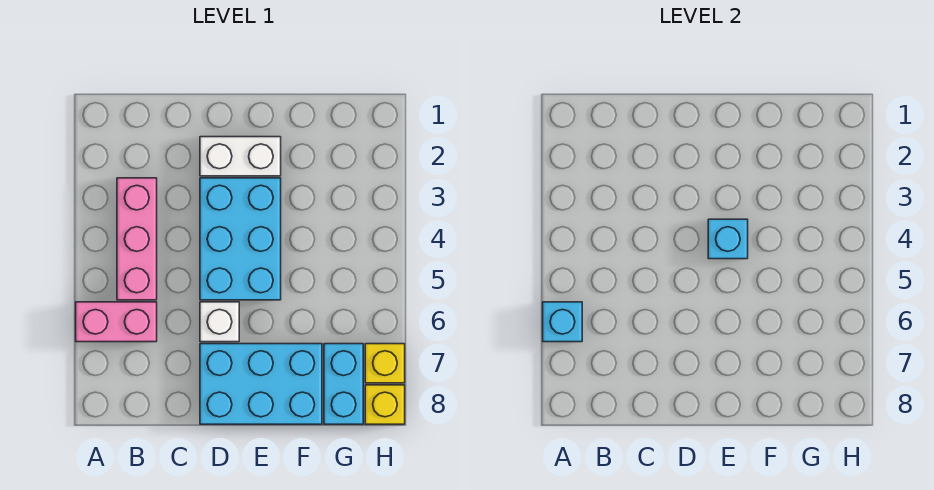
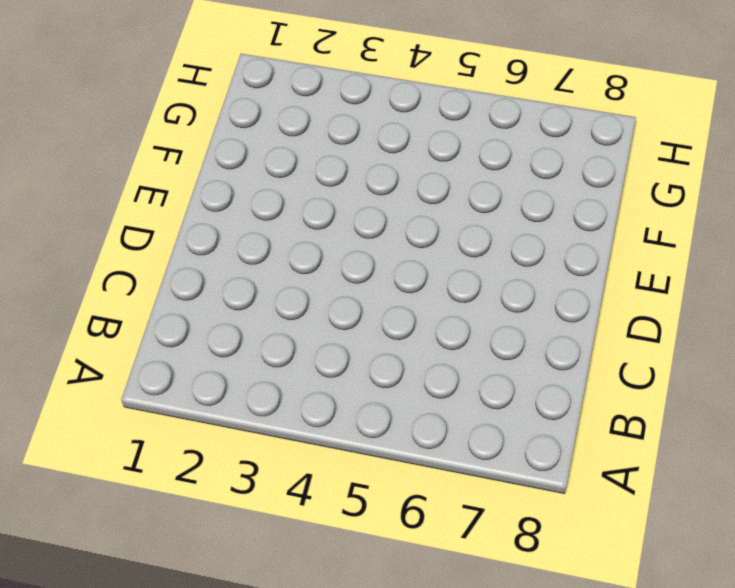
none -> pink brick A6:B6 level 1
none -> pink brick B3:B5 level 1

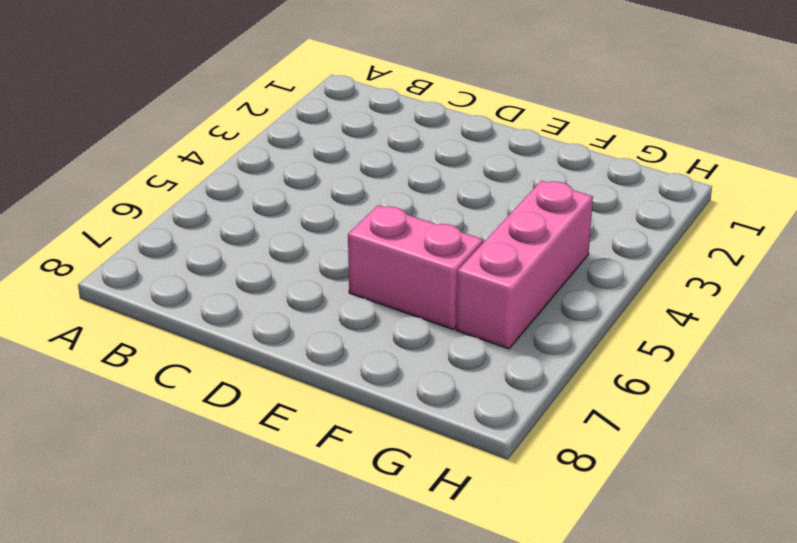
pink brick E6:F6 level 1 -> pink brick A6:B6 level 1
pink brick G4:G6 level 1 -> pink brick B3:B5 level 1
none -> white brick D2:E2 level 1
none -> cyan brick D3:E5 level 1

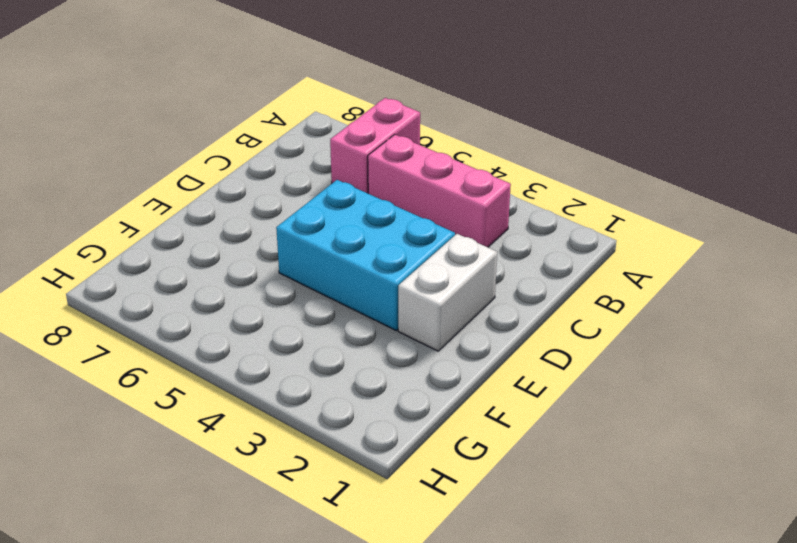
none -> white brick D6 level 1
none -> cyan brick D7:F8 level 1

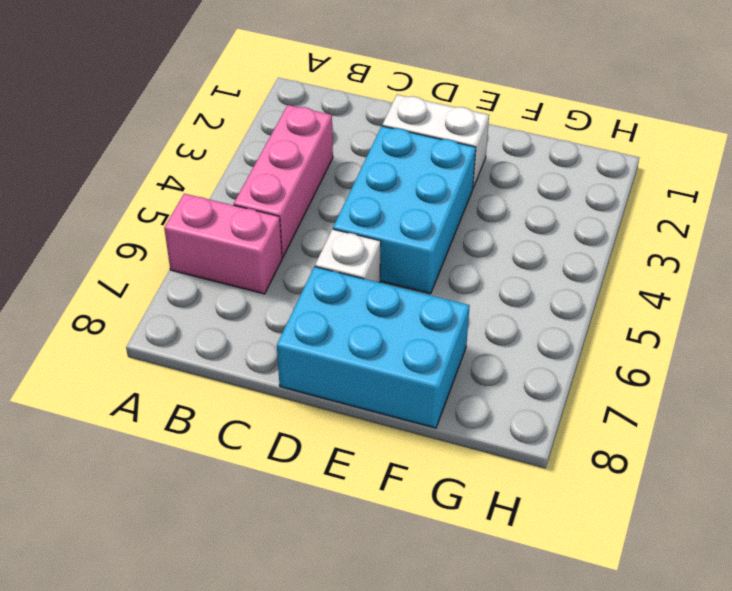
none -> cyan brick G7:G8 level 1
none -> yellow brick H7 level 1

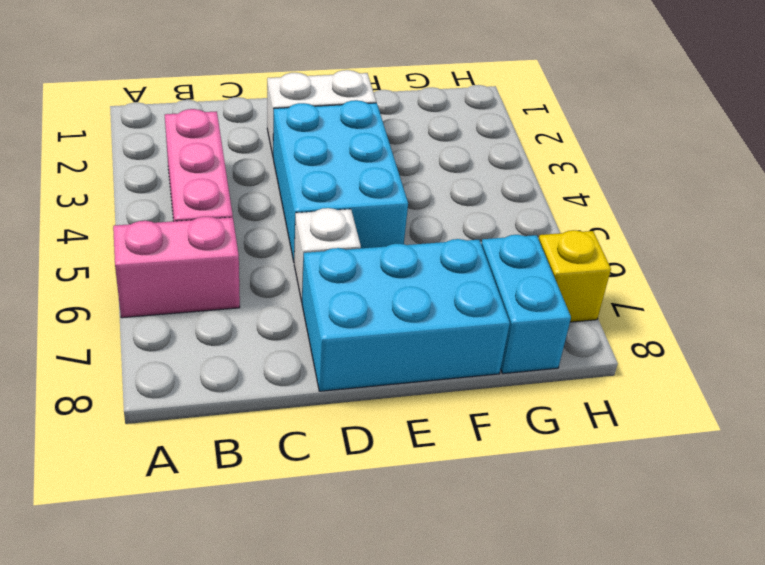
none -> yellow brick H8 level 1
none -> cyan brick A6 level 2

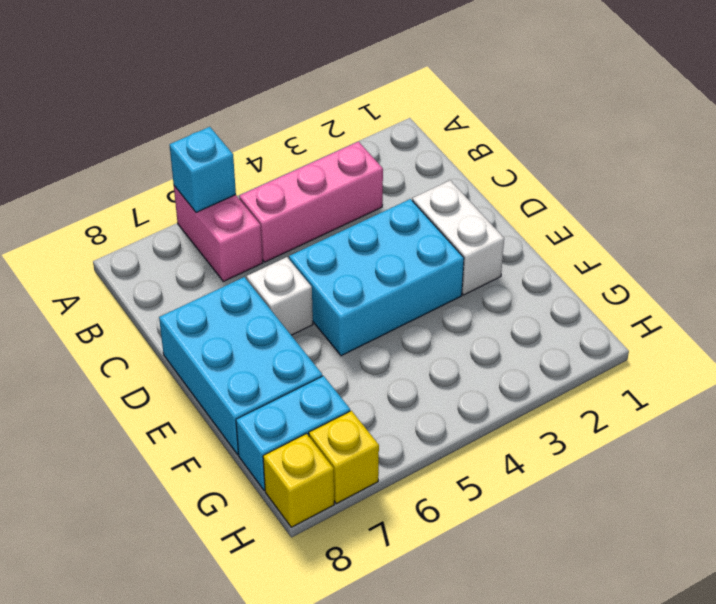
none -> cyan brick E4 level 2

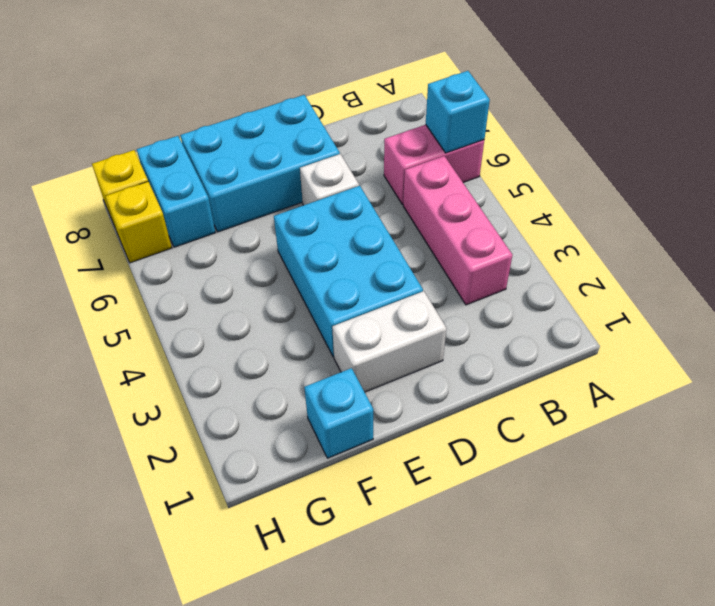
cyan brick F1 level 1 -> cyan brick E4 level 2

